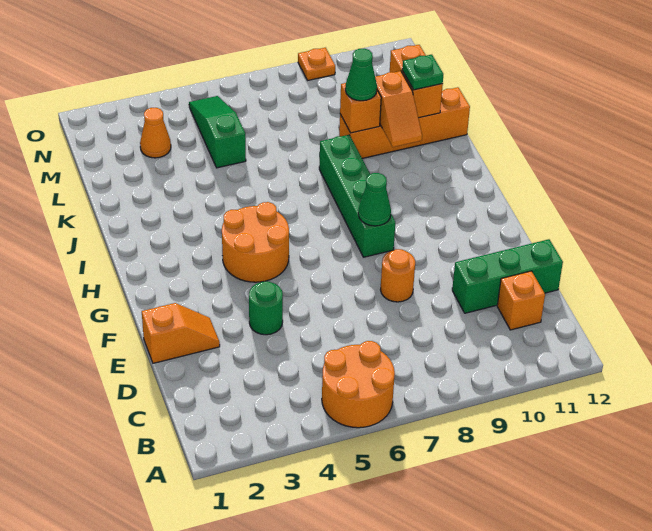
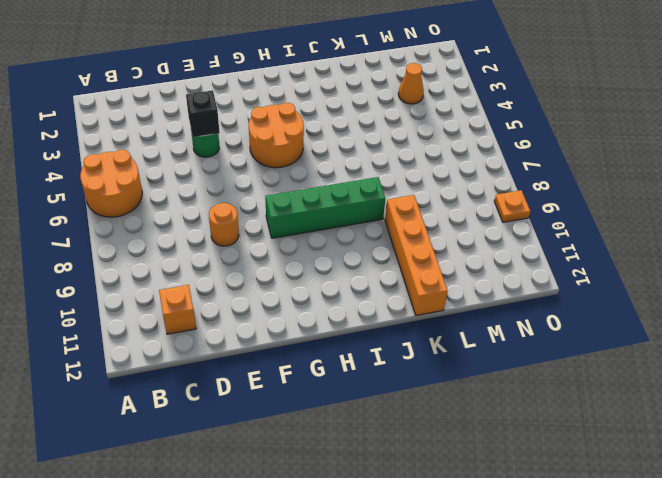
black brick E4 level 2 -> none
none -> green brick D10:D12 level 1
none -> orange slope E1:E2 level 1 top 1
none -> green slope L5:N5 level 1 top L

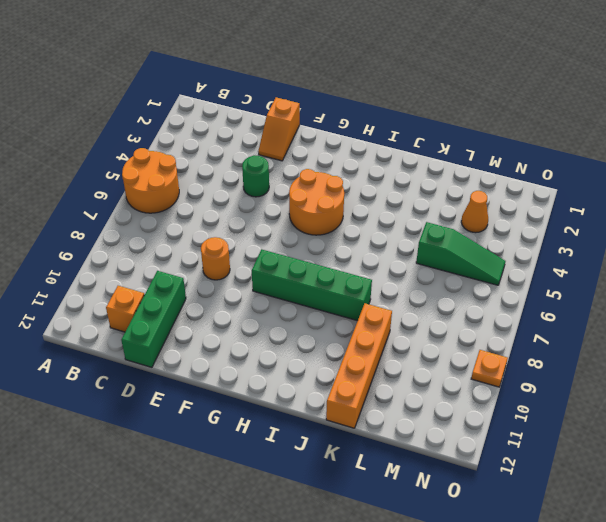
none -> green cone G8 level 2
none -> orange slope J10:K10 level 2 top K
none -> orange brick K9 level 2

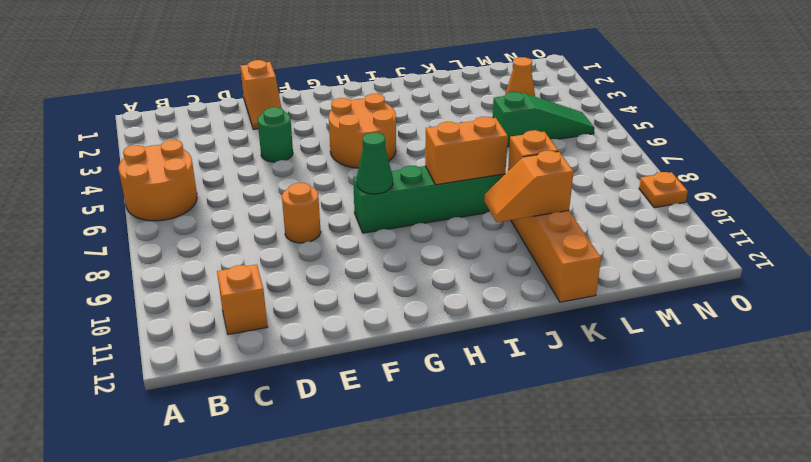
orange brick I8:J8 level 2 -> orange brick K11:L11 level 2
none -> green brick D10:D12 level 1
none -> green cone K9 level 3
none -> green plate K11 level 3

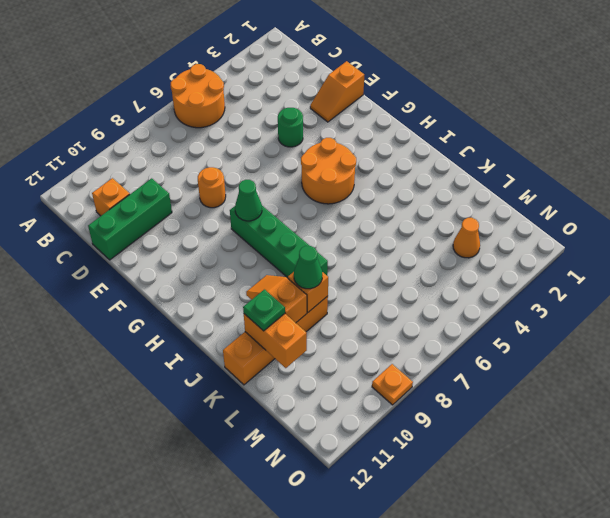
none -> green slope L5:N5 level 1 top L

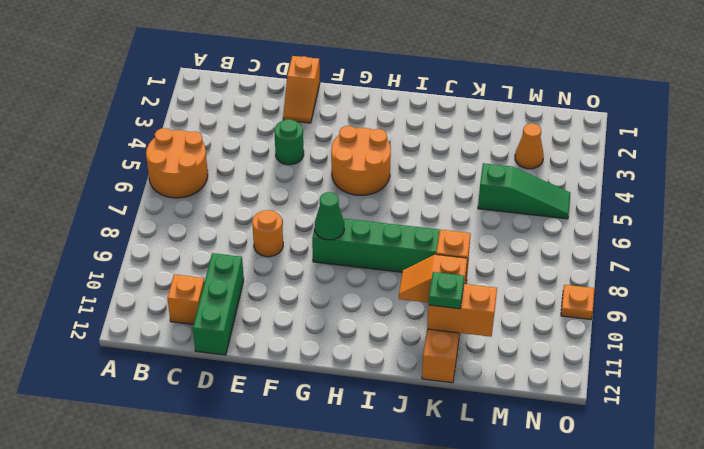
none -> green cone K9 level 3

